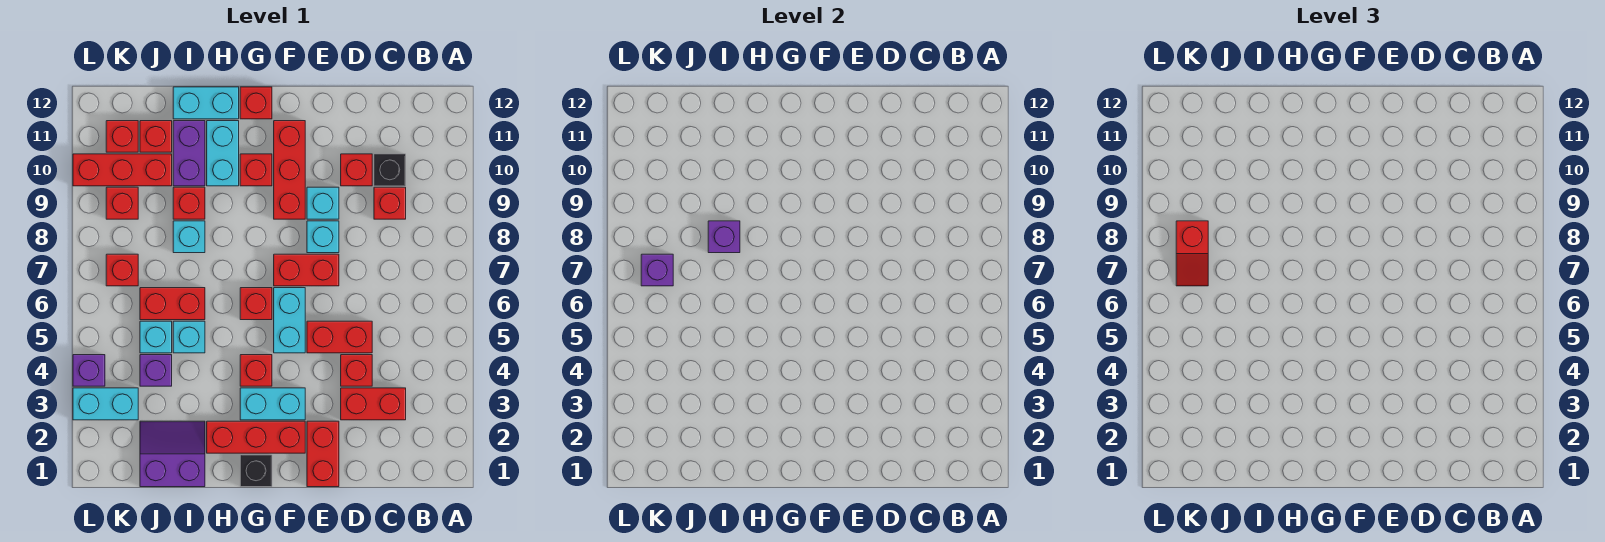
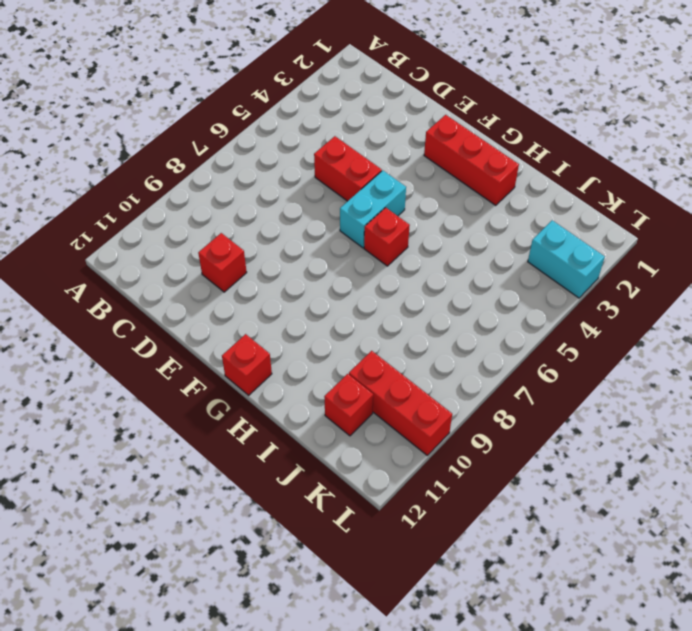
none -> red brick C3:D3 level 1
none -> red brick C9 level 1
none -> black brick C10 level 1
none -> red brick D4 level 1

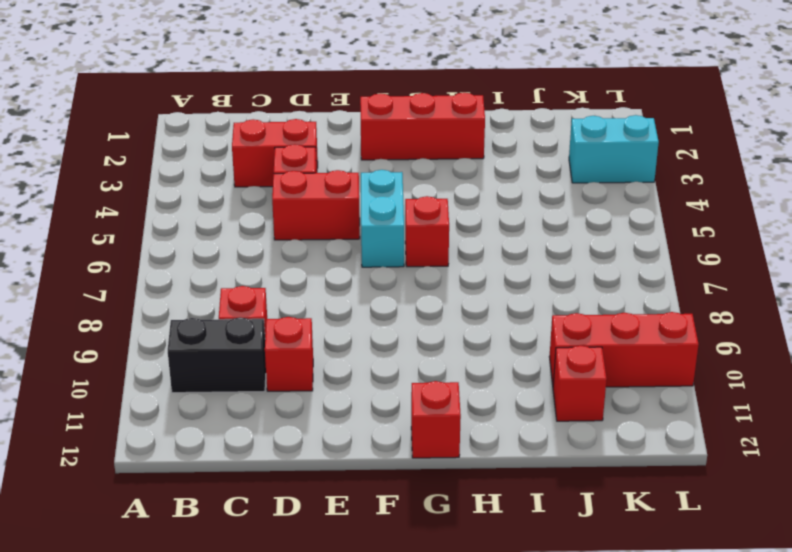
black brick B10:C10 level 1 -> black brick C10 level 1
none -> red brick E1:E2 level 1
none -> red brick E7:F7 level 1
none -> cyan brick E8 level 1
none -> cyan brick E9 level 1

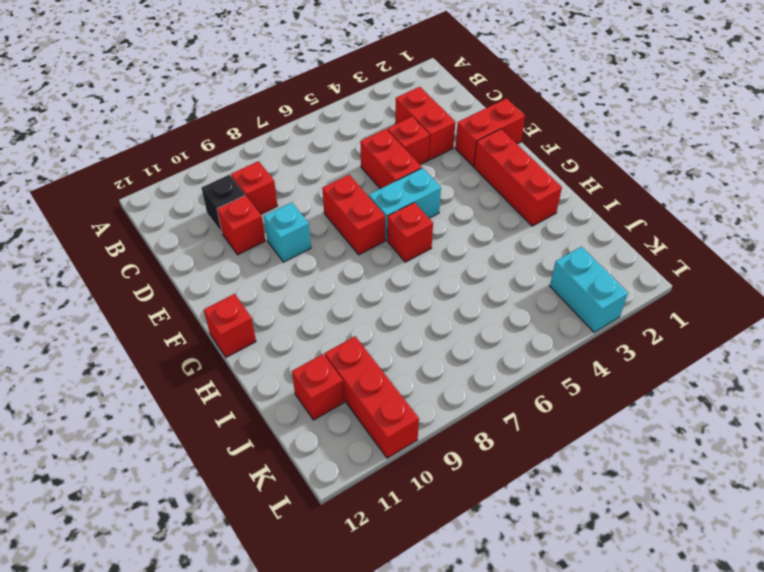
none -> cyan brick E8 level 1
none -> cyan brick F3:G3 level 1
none -> red brick F9:F11 level 1
none -> black brick G1 level 1

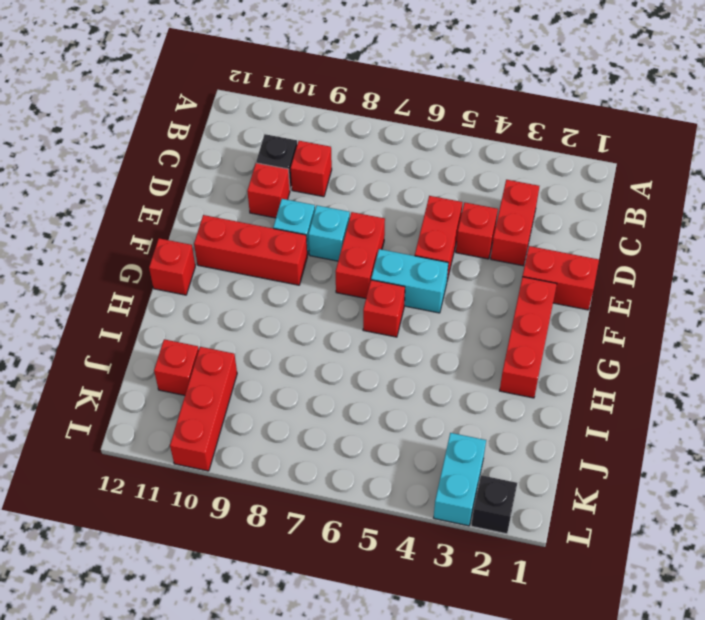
black brick L2 level 1 -> black brick G1 level 1
none -> cyan brick F3:G3 level 1
none -> red brick G4 level 1
none -> red brick G10 level 1
none -> cyan brick H10:H11 level 1

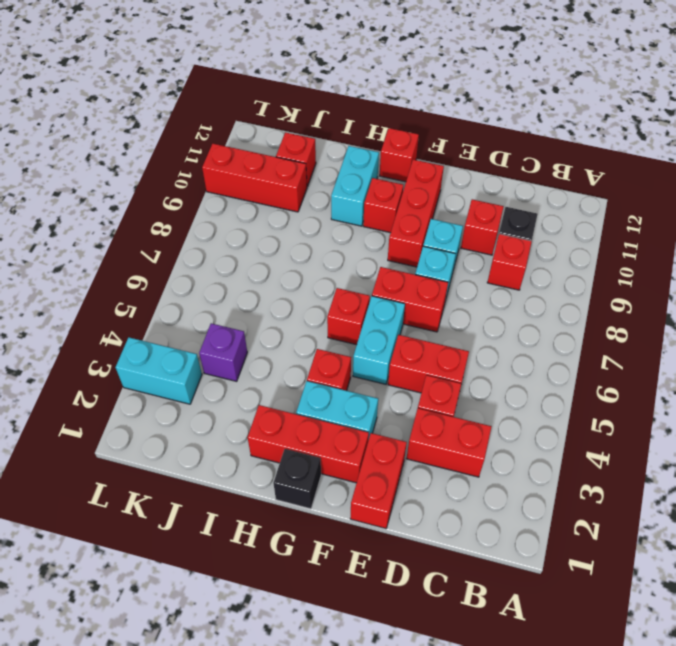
none -> cyan brick H12:I12 level 1
none -> purple slope I1:J2 level 1 top 1
none -> cyan brick I5 level 1
none -> red brick I6:J6 level 1

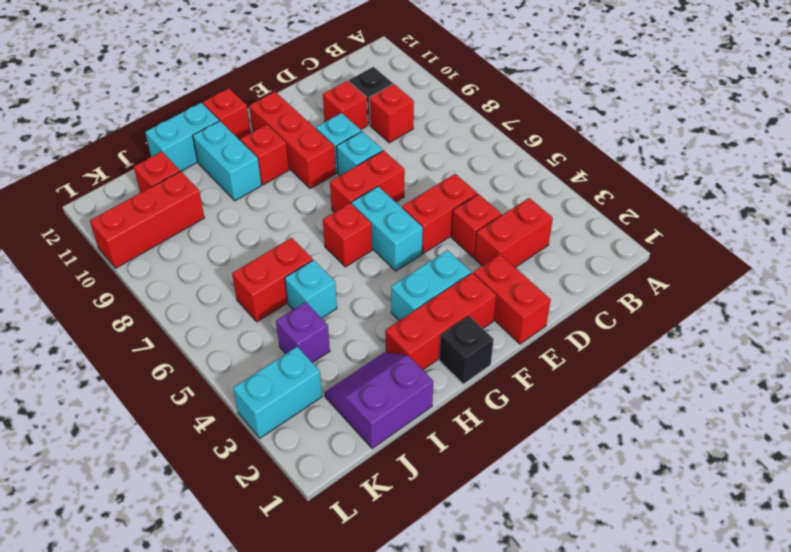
none -> red brick G4 level 1
none -> cyan brick I8 level 1
none -> red brick I9 level 1
none -> purple brick I10:I11 level 1

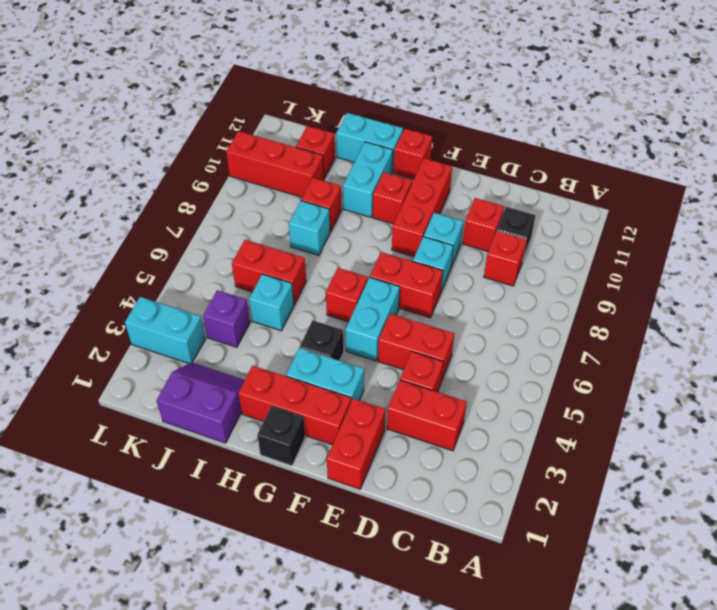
black brick G4 level 1 -> red brick G4 level 1
none -> purple brick I10:I11 level 1
none -> cyan brick J5 level 1
none -> red brick K7 level 1
none -> red brick K9 level 1

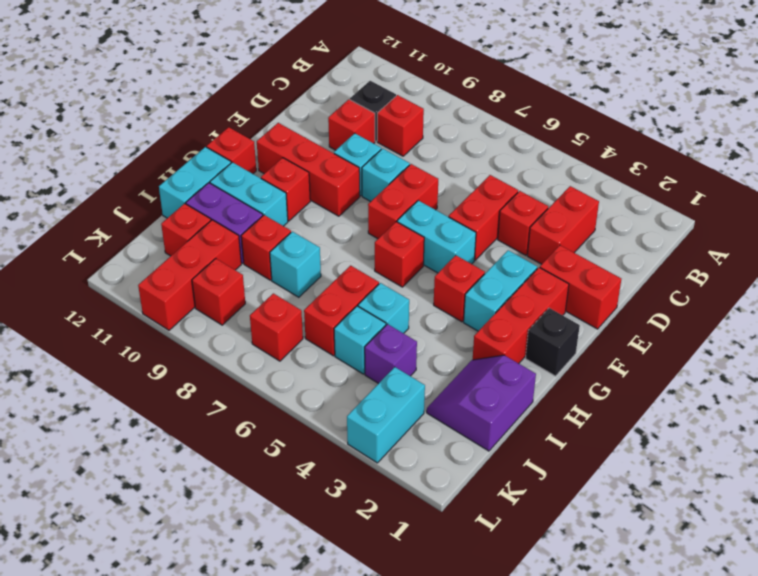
none -> red brick K11 level 1
none -> purple brick L4 level 1
none -> purple brick I8 level 2
none -> purple brick K7 level 2

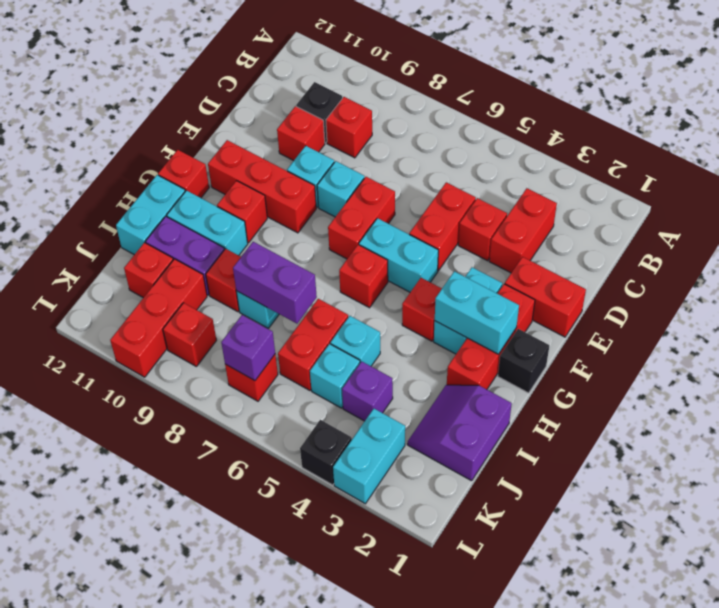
cyan brick G2:G3 level 2 -> none
purple brick I7:I8 level 2 -> purple brick I8 level 2
black brick L4 level 1 -> purple brick L4 level 1
none -> red brick K11 level 1
none -> red slope K7:K8 level 3 top 8

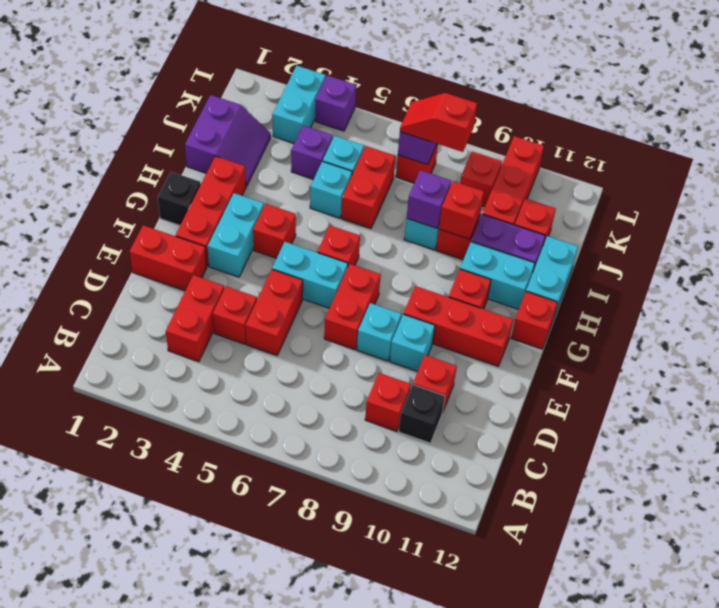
red brick I9 level 2 -> red brick K11 level 1

